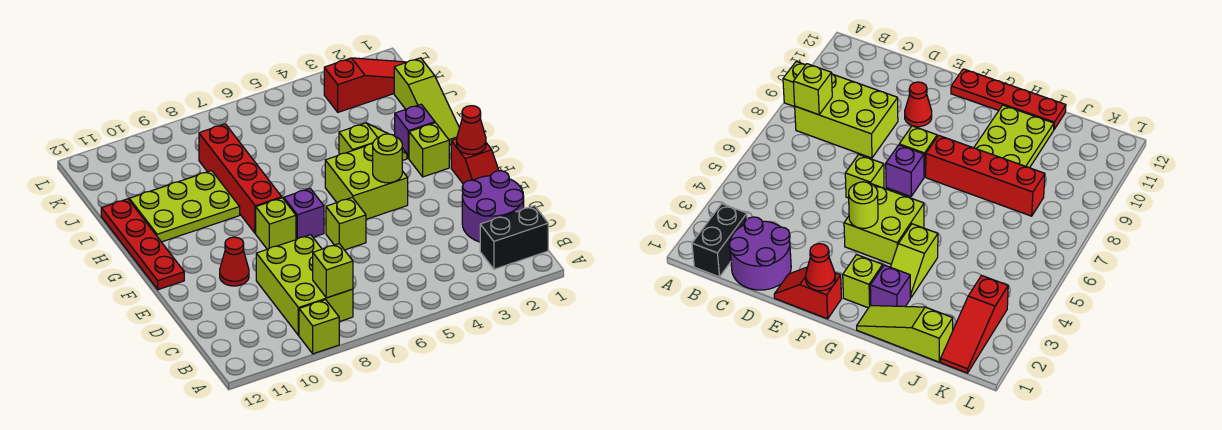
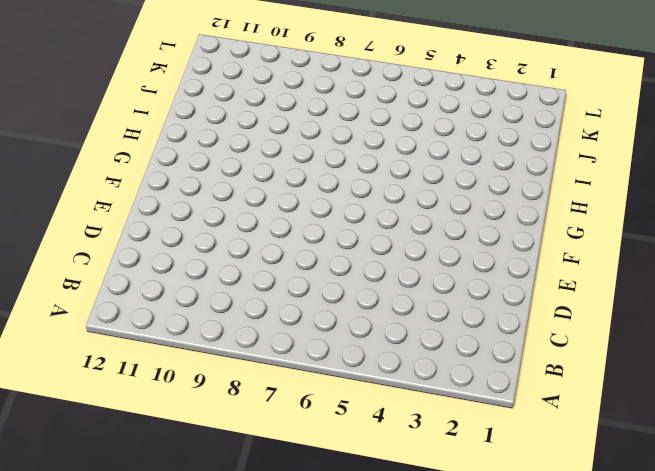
none -> lime brick A9 level 1
none -> black brick B1:B2 level 1
none -> lime brick B8:D9 level 1

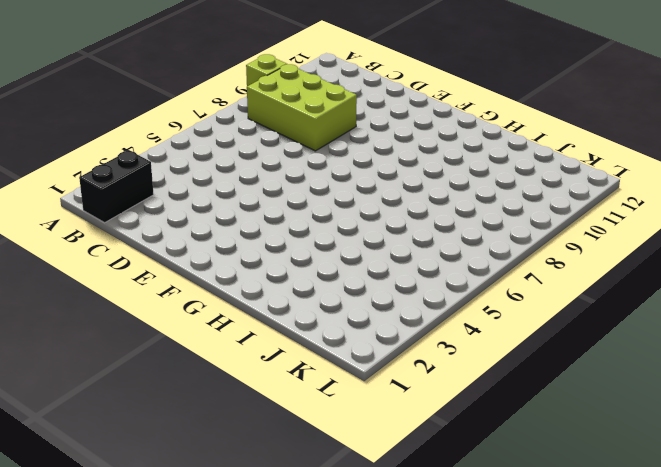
none -> purple round brick C1:D2 level 1
none -> red slope E1:F1 level 1 top F
none -> lime brick E6 level 1

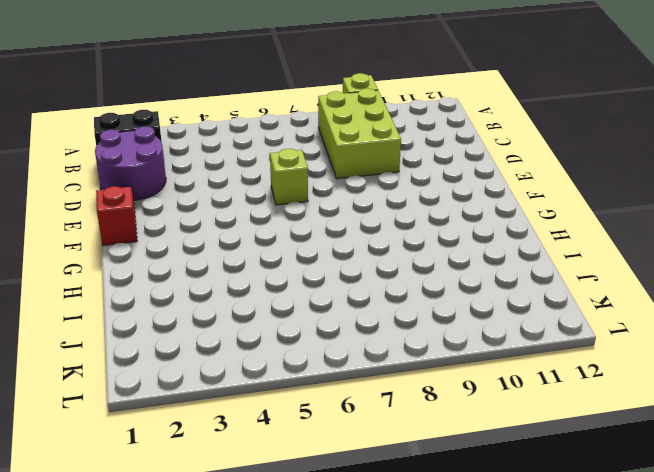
none -> red cone E10 level 1
none -> lime brick F4:G5 level 1
none -> purple brick F7 level 1

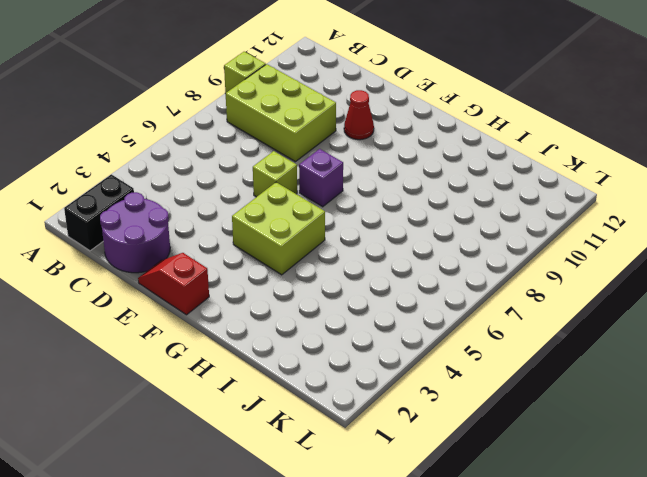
none -> lime brick F8 level 1
none -> red plate F12:I12 level 1
none -> lime brick G2 level 1

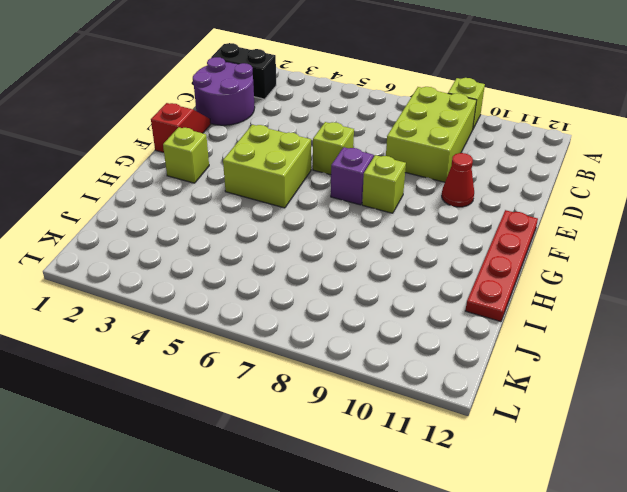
none -> red brick G8:J8 level 1
none -> lime slope H1:J1 level 1 top J
none -> purple brick H2 level 1

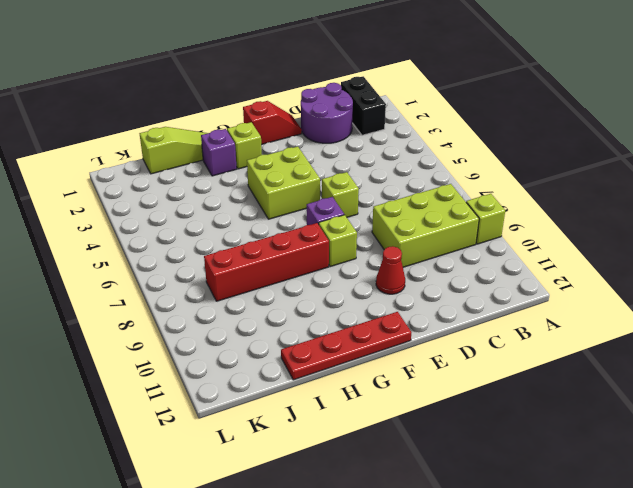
none -> lime slope H3:H4 level 1 top 4
none -> lime plate H9:I11 level 1
none -> red slope K1:K3 level 1 top 3

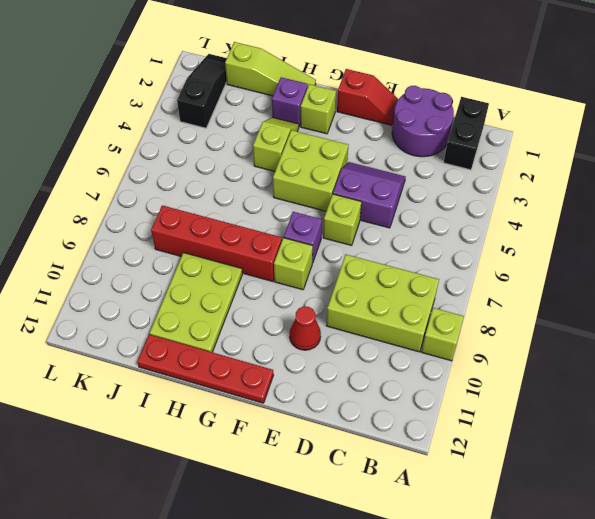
purple slope D4:E5 level 1 top 5 -> none
black slope K1:K3 level 1 top 3 -> red slope K1:K3 level 1 top 3
none -> lime brick B8 level 2
none -> red cone F1 level 2
none -> lime round brick F4 level 2

